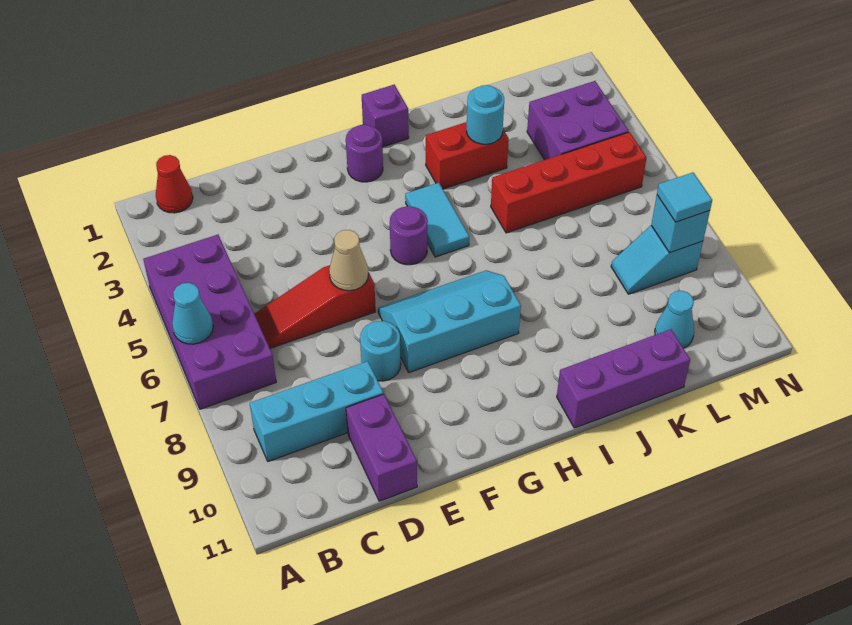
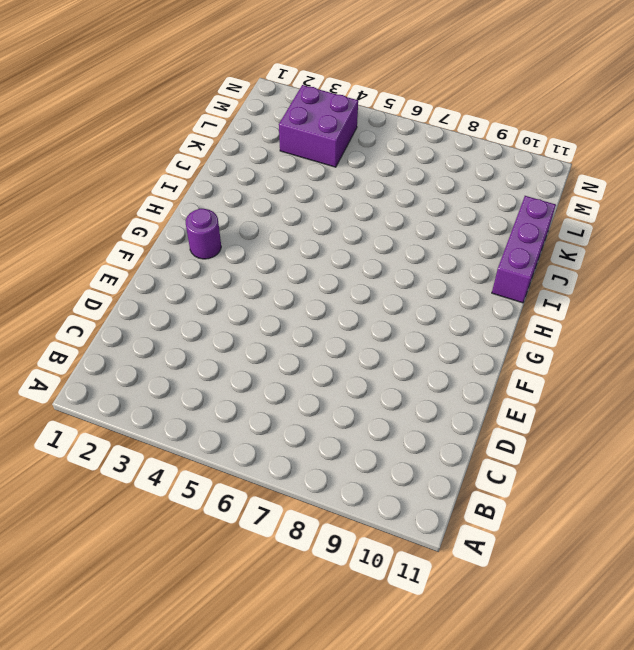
none -> purple brick A4:B7 level 1
none -> red cone B1 level 1
none -> cyan brick B9:D9 level 1

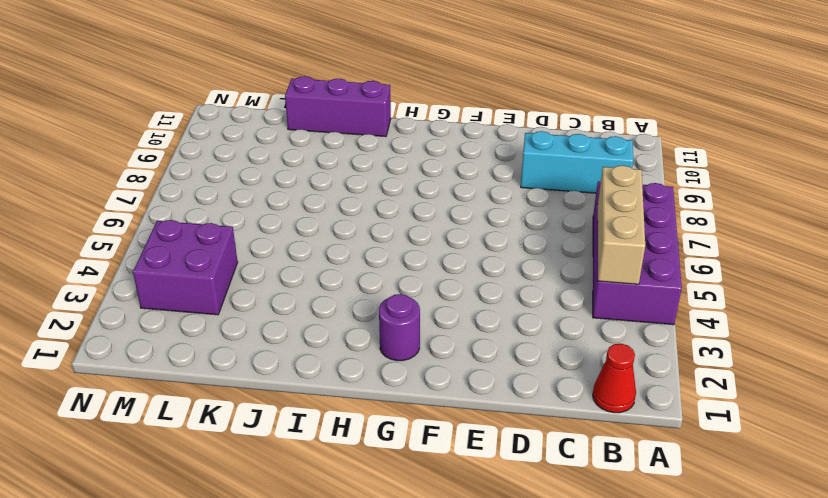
tan brick B4:B6 level 2 -> none
none -> red slope C6:E6 level 1 top E
none -> purple brick D10:D11 level 1
none -> cyan round brick E8 level 1

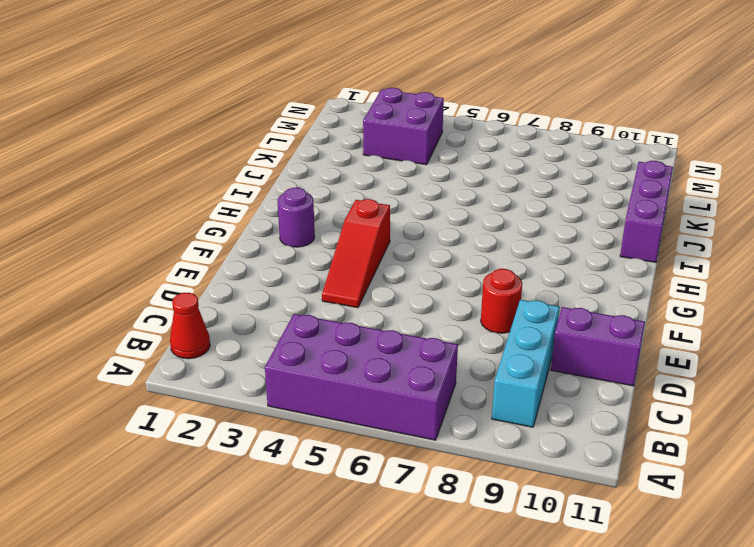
red slope E4:G4 level 1 top G -> red slope C6:E6 level 1 top E
red round brick E8 level 1 -> cyan round brick E8 level 1
none -> cyan slope F7:H8 level 1 top 8
none -> purple round brick G5 level 1
none -> purple brick H1 level 1

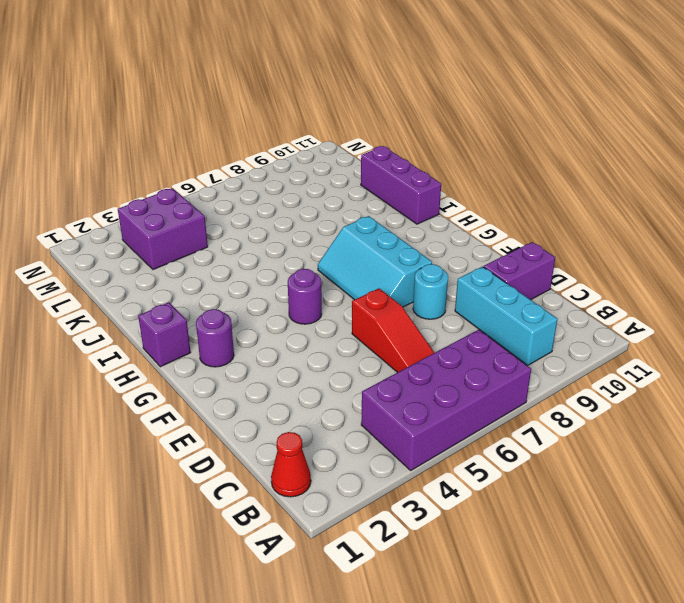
none -> cyan tile H4:H5 level 1
none -> red brick I3:J3 level 1
none -> red brick J5:M5 level 1

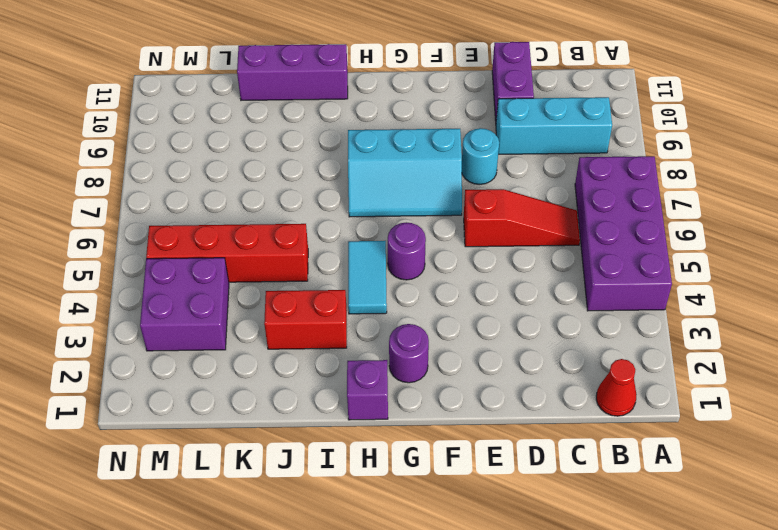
none -> cyan slope L8:M8 level 1 top M
none -> cyan cone L10 level 1
none -> cyan cone A6 level 2

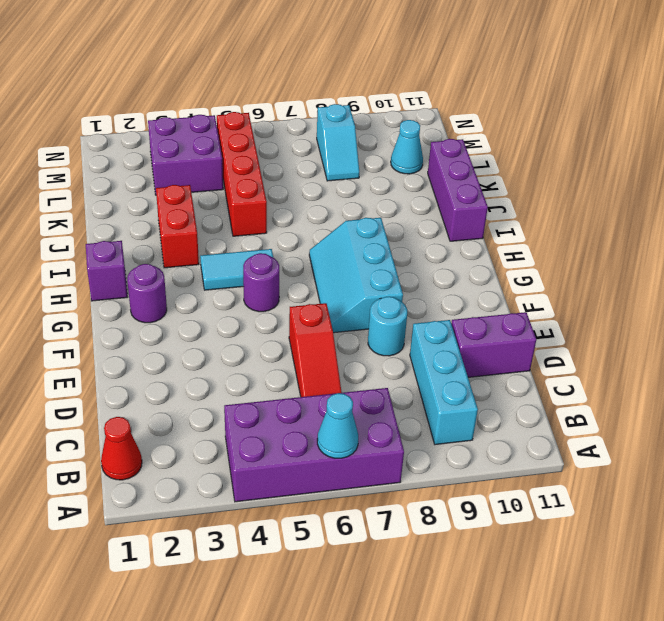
none -> tan cone E6 level 2
none -> cyan round brick J3 level 2
none -> cyan brick M8 level 2

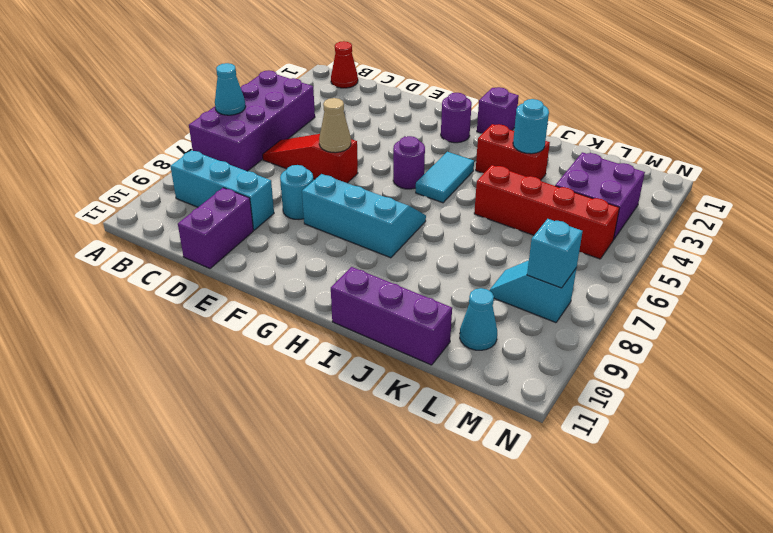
none -> cyan tile M8 level 3

